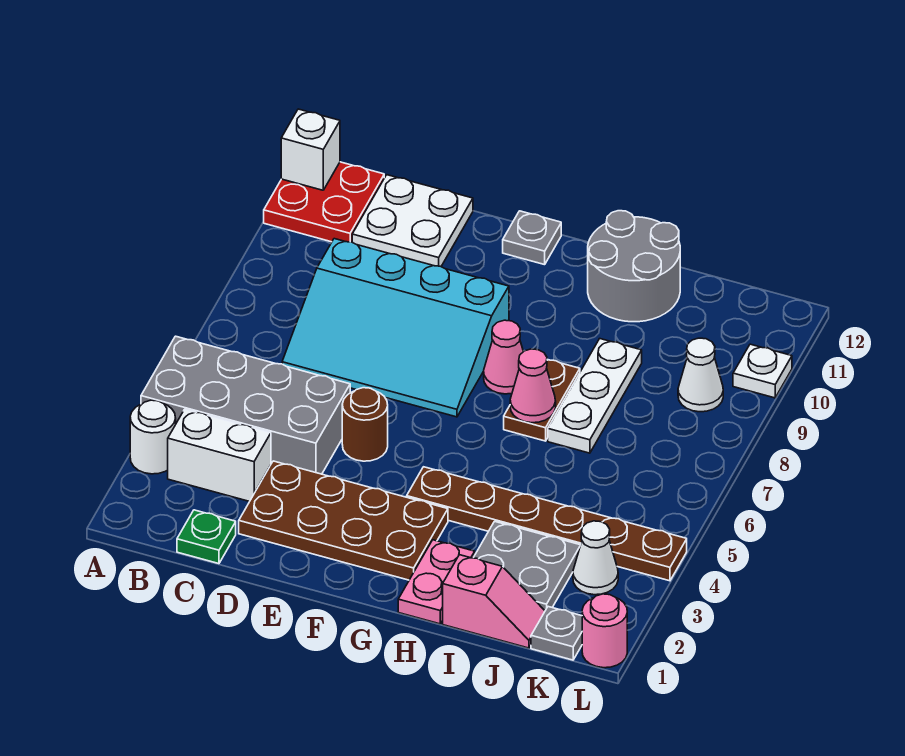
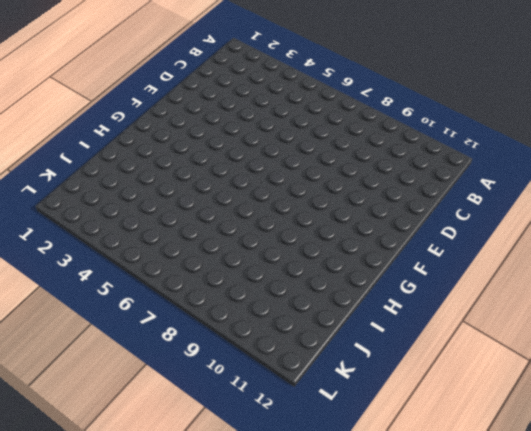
none -> white round brick A3 level 1
none -> grey brick A4:D5 level 1
none -> red plate A11:B12 level 1

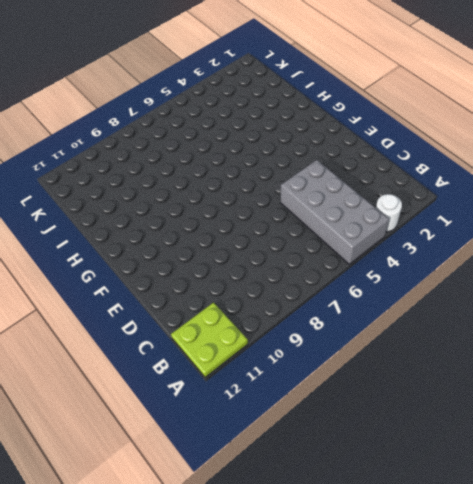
lime plate A11:B12 level 1 -> red plate A11:B12 level 1
none -> white brick B3:C3 level 1
none -> green plate C1 level 1
none -> cyan slope C7:F9 level 1 top 9

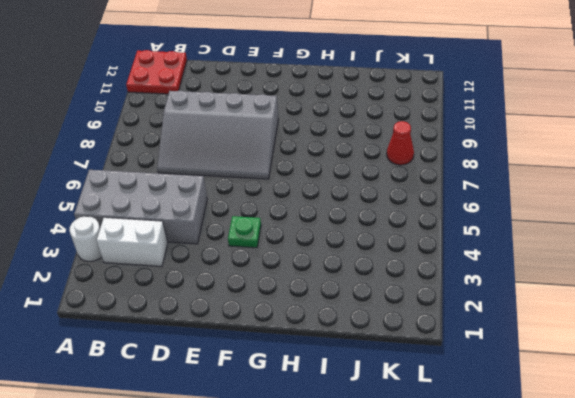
grey slope C7:F9 level 1 top 9 -> cyan slope C7:F9 level 1 top 9
green plate F4 level 1 -> green plate C1 level 1
red cone K8 level 1 -> none
none -> white plate C11:D12 level 1
none -> brown plate D2:G3 level 1
none -> brown round brick E5 level 1

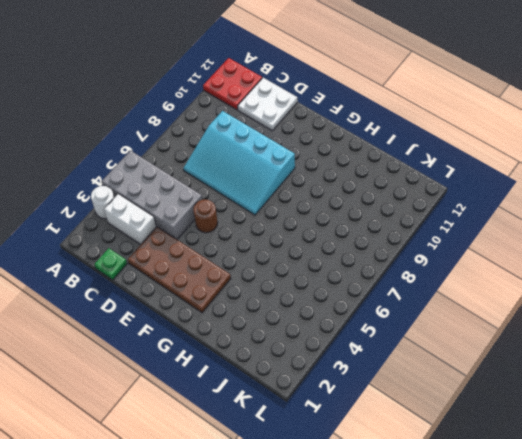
none -> grey plate F12 level 1
none -> brown plate G4:L4 level 1
none -> pink cone G8 level 1

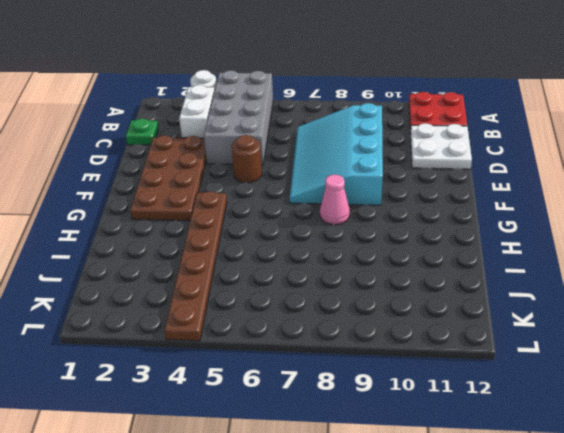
none -> grey plate F12 level 1
none -> pink plate H1:H2 level 1
none -> brown plate H7:H8 level 1

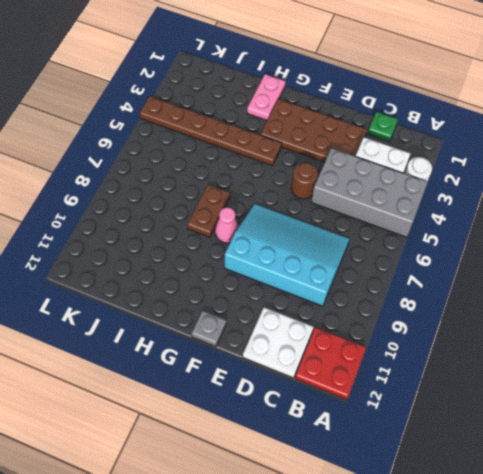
none -> grey round brick H11:I12 level 1
none -> pink slope I1:J1 level 1 top I
none -> grey plate I2:J3 level 1

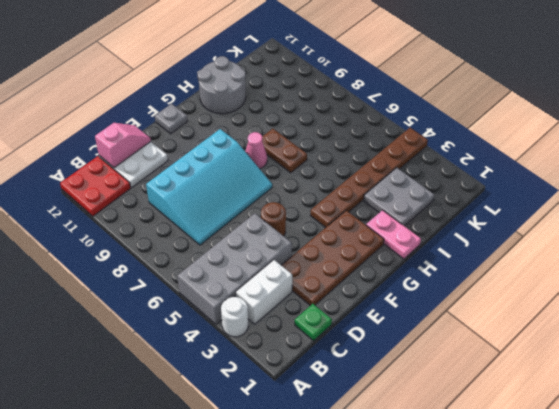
pink slope C12:D12 level 2 top C -> pink slope I1:J1 level 1 top I
none -> white plate I7:I9 level 1
none -> grey plate K1 level 1
none -> white cone K3 level 1

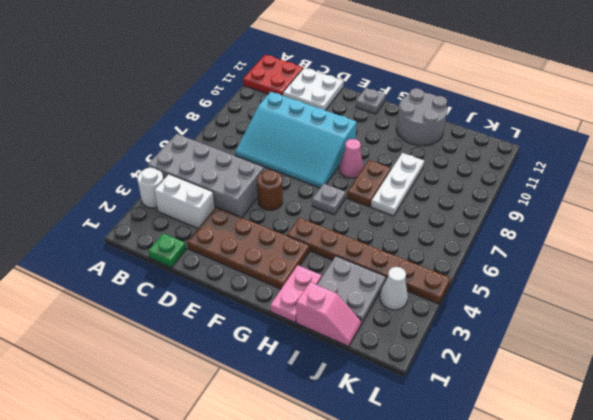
grey plate G6 level 1 -> grey plate K1 level 1
none -> white cone K9 level 1
none -> pink round brick L1 level 1
none -> white plate L10 level 1

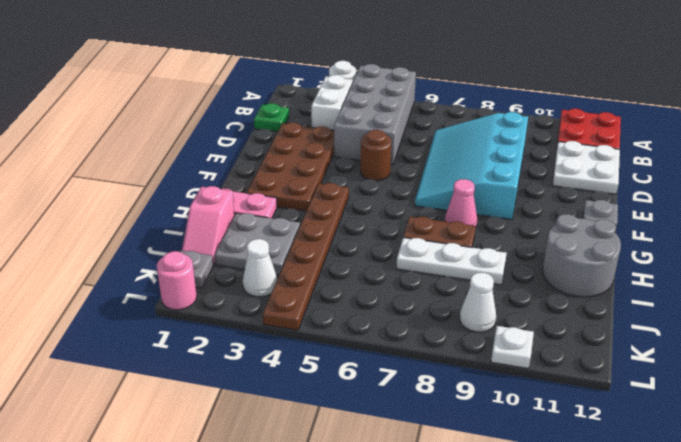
none -> white brick A12 level 2
none -> pink cone H7 level 2

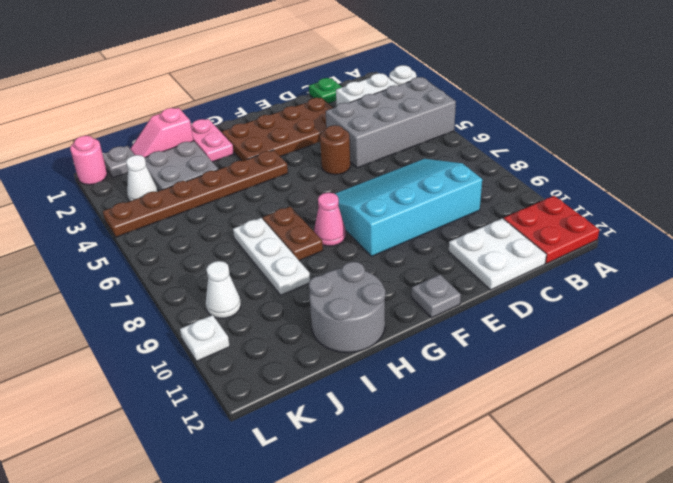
none -> white brick A12 level 2
none -> pink cone H7 level 2

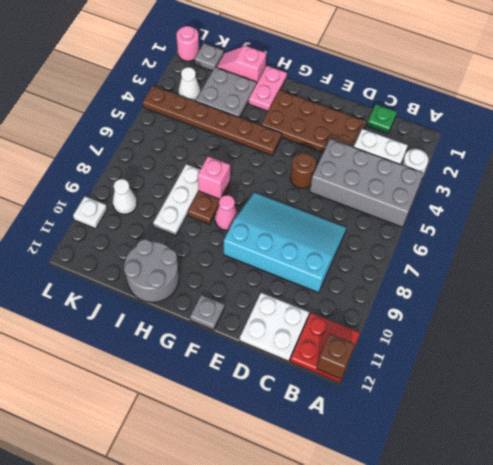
brown brick A12 level 2 -> white brick A12 level 2
pink brick H7 level 2 -> pink cone H7 level 2

